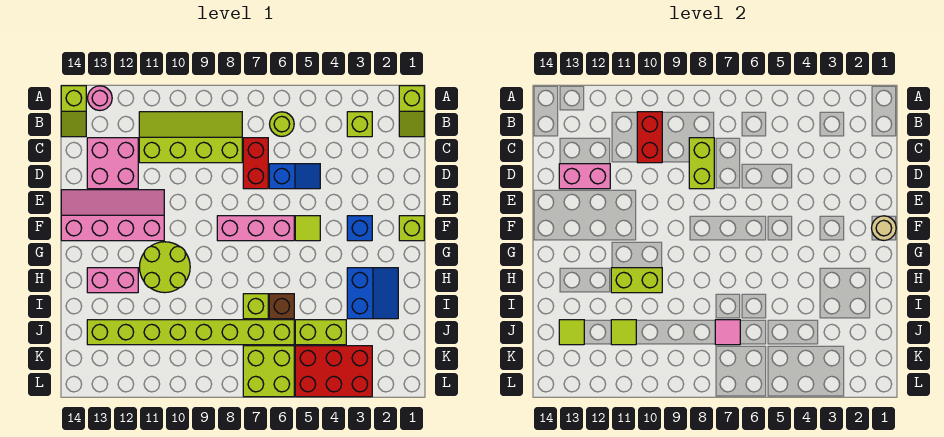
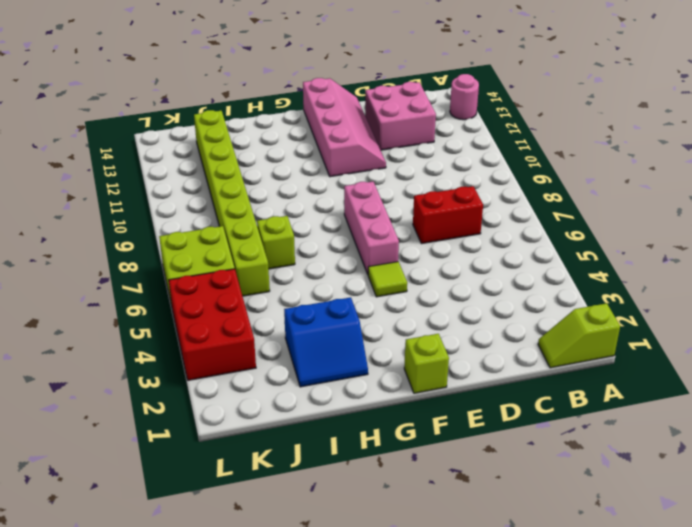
none -> lime slope A14:B14 level 1 top A
none -> lime brick B3 level 1
none -> lime round brick B6 level 1
none -> lime slope B8:C11 level 1 top C

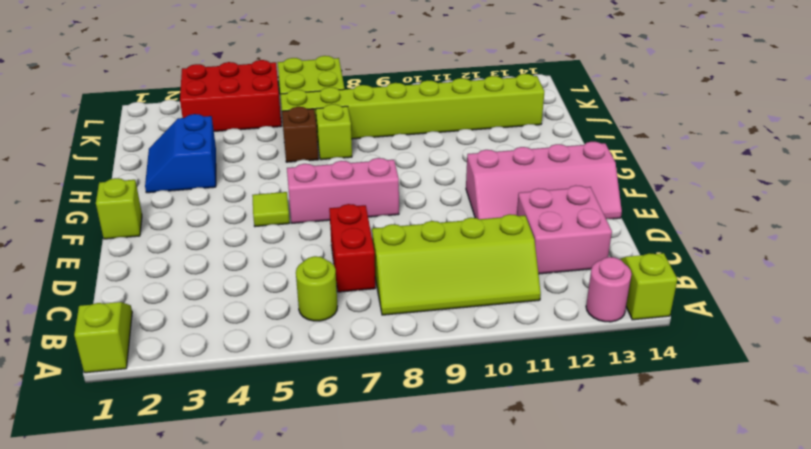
none -> lime brick B3 level 1
none -> blue slope D5:D6 level 1 top 6
none -> blue brick F3 level 1
none -> lime round brick G10:H11 level 1

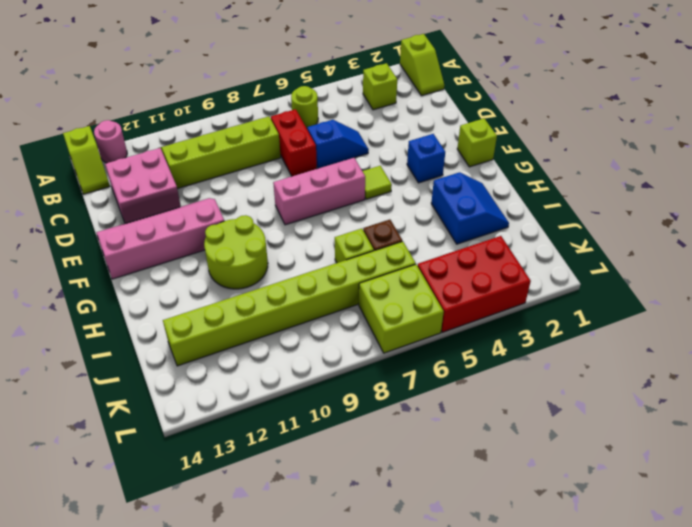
none -> pink brick H12:H13 level 1
none -> lime brick J4:J5 level 1
none -> red brick B10:C10 level 2
none -> lime brick C8:D8 level 2

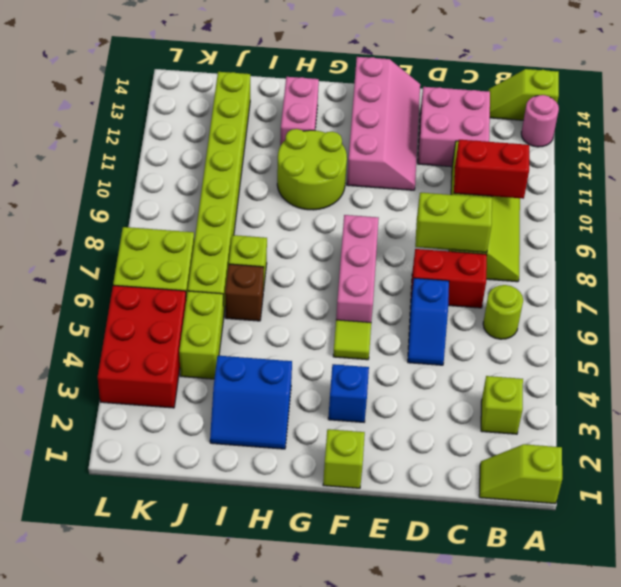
none -> pink brick D12:D13 level 2
none -> tan round brick F1 level 2
none -> lime brick H10:H11 level 2
none -> pink tile J7 level 2

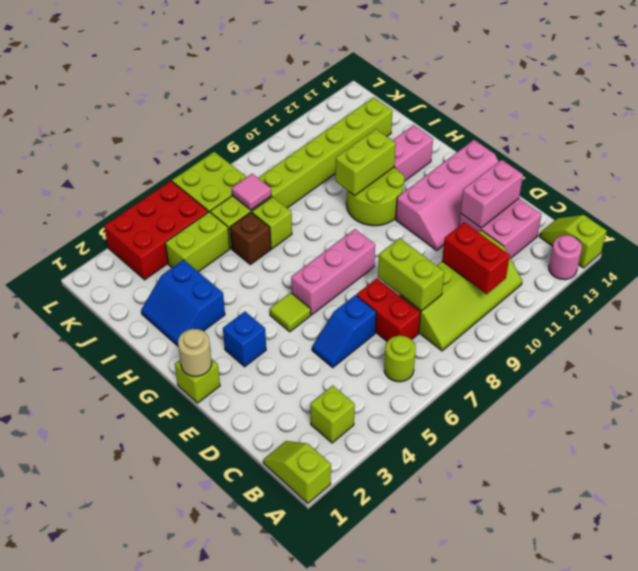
none -> lime tile J11 level 2
none -> lime tile J13 level 2

